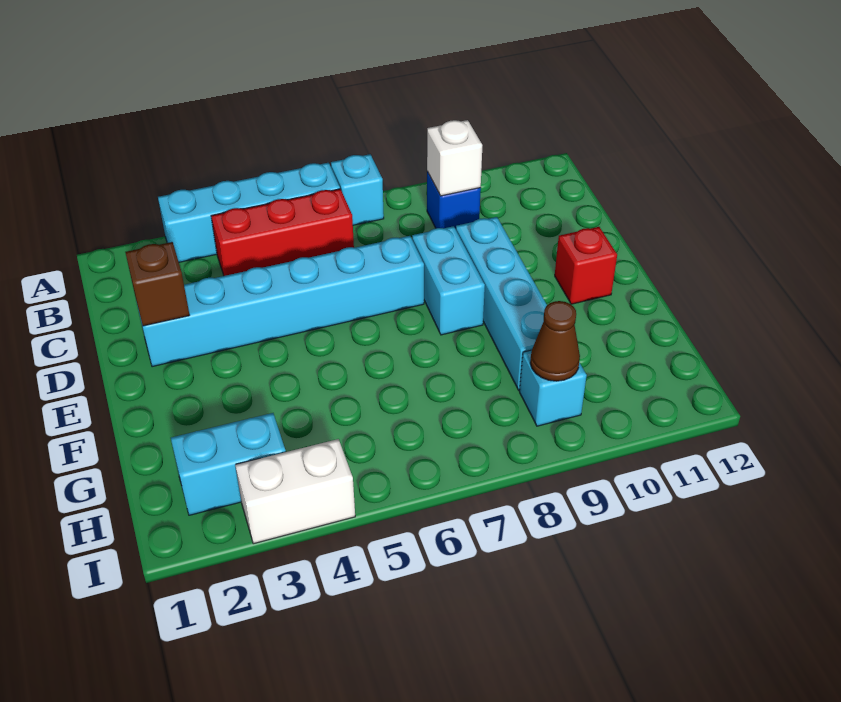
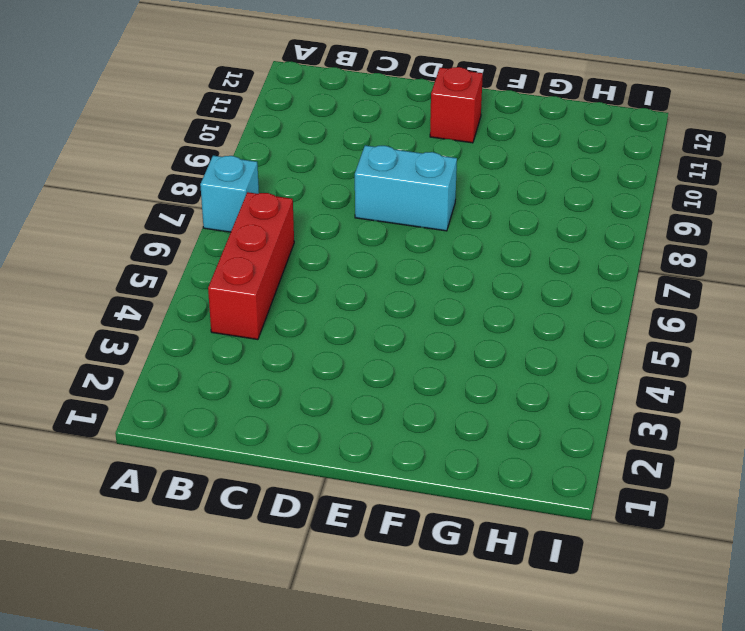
none -> cyan brick A3:A6 level 1
none -> blue brick B9 level 1
none -> cyan brick D2:D7 level 1

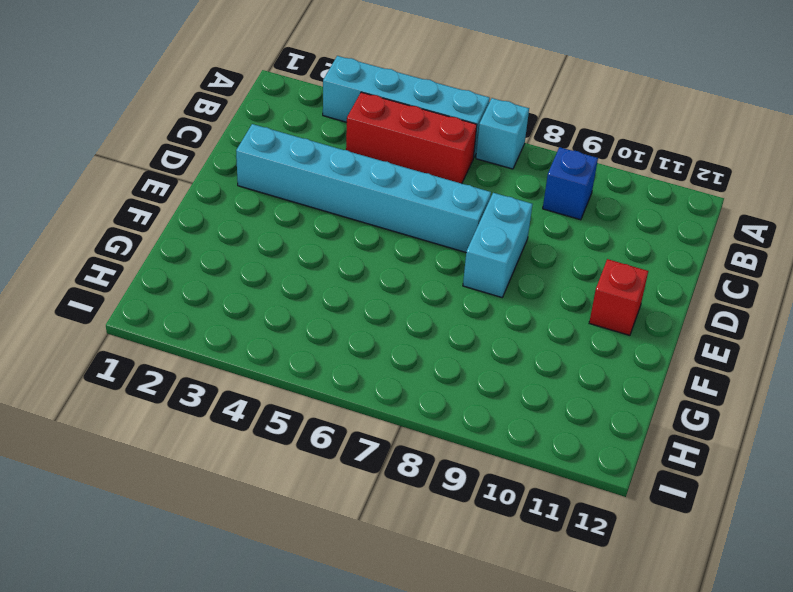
none -> cyan brick D9:G9 level 1
none -> cyan brick H2:H3 level 1
none -> cyan brick H9 level 1

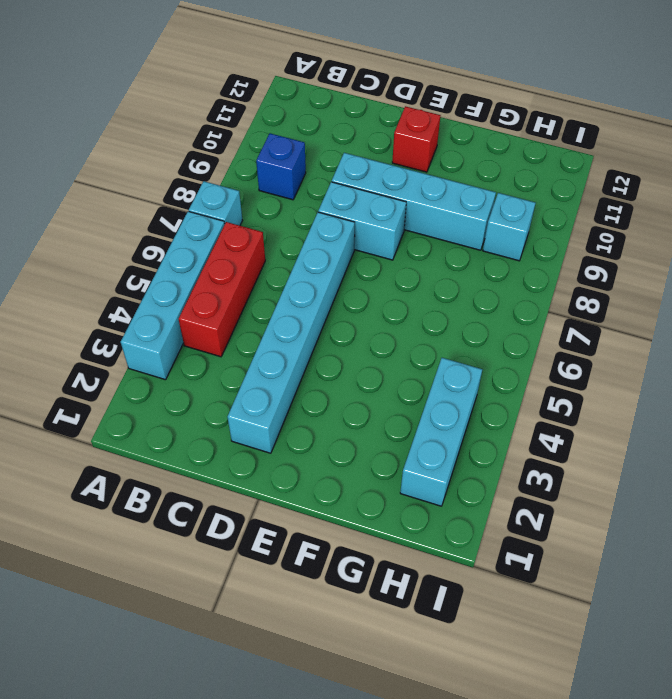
cyan brick H2:H4 level 1 -> cyan brick H2:H3 level 1
none -> white brick I3:I4 level 1
none -> white brick B9 level 2
none -> brown brick D2 level 2

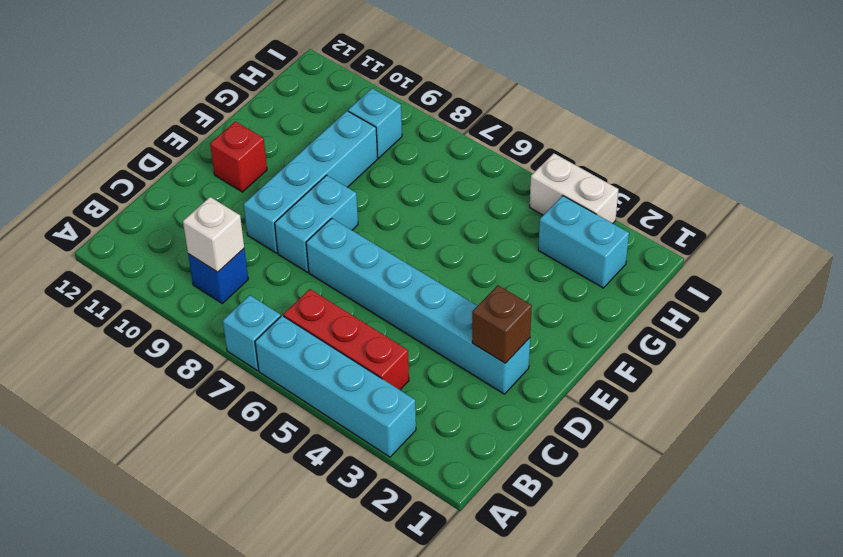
none -> brown cone H9 level 2

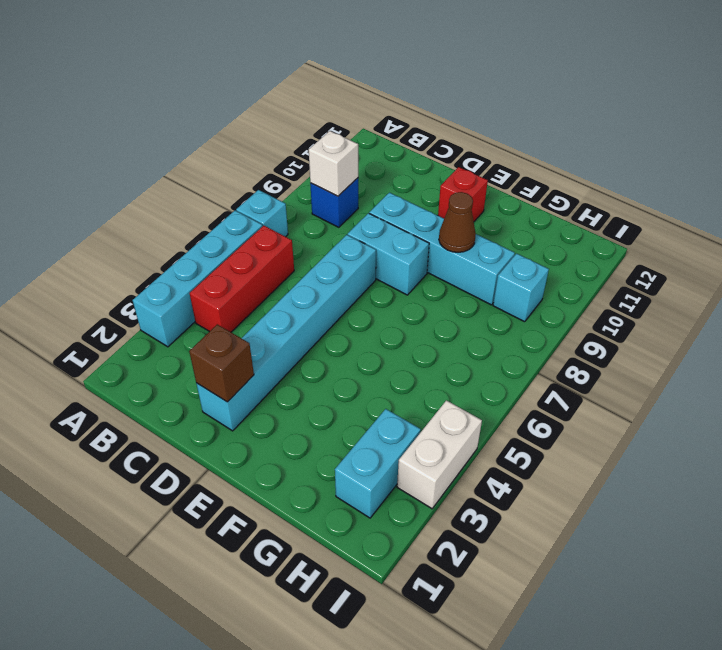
brown cone F9 level 2 -> brown cone H9 level 2

